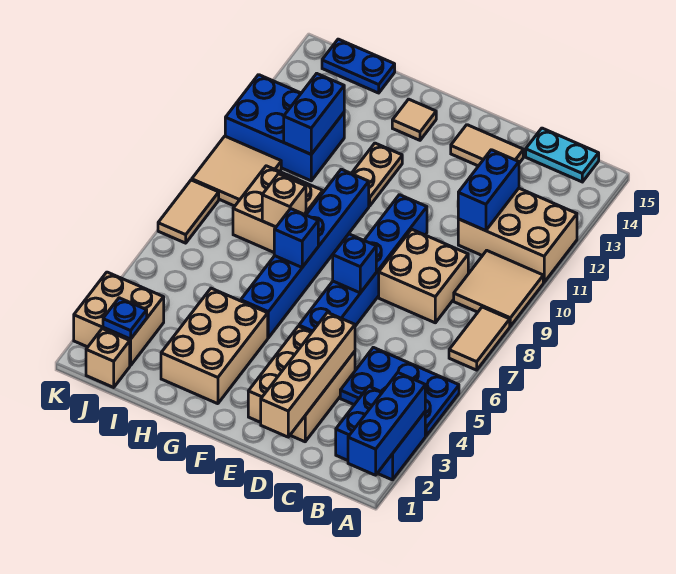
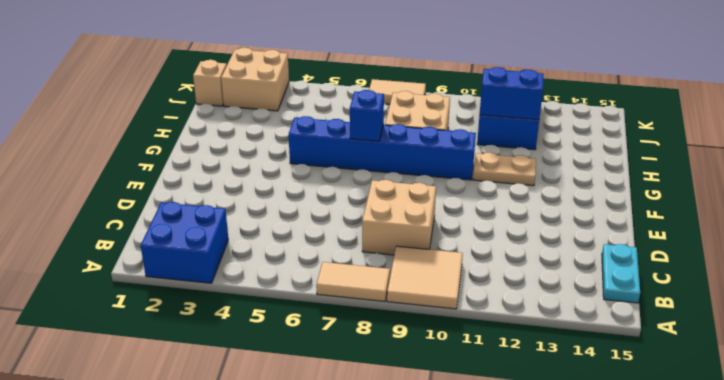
none -> blue plate A4:C5 level 1
none -> tan brick A11:C12 level 1
none -> tan brick D2:E4 level 1

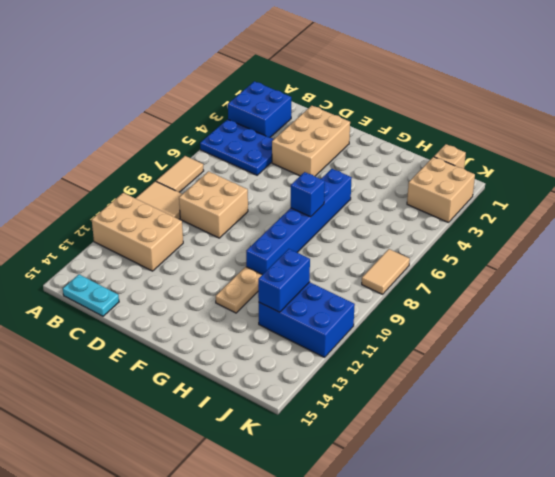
none -> tan tile D14:E14 level 1
none -> blue brick E5:E10 level 1
none -> tan brick G2:H4 level 1

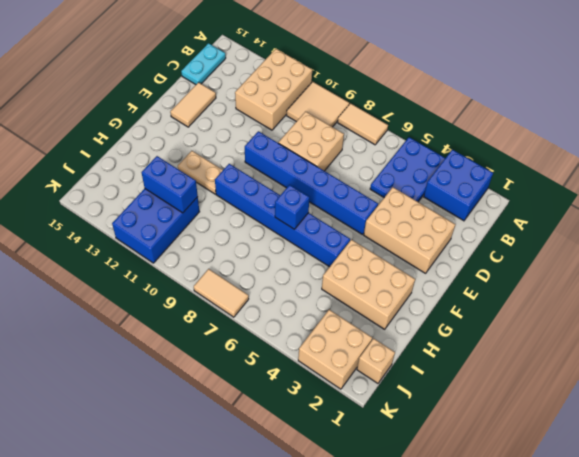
none -> tan tile G14 level 1
none -> tan brick H8:I9 level 1
none -> blue plate I15:J15 level 1

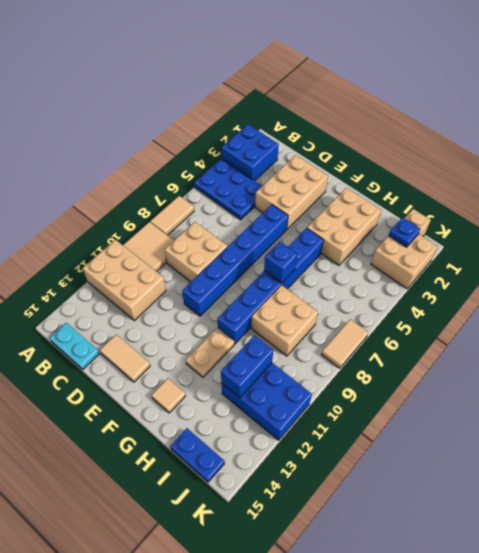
none -> tan tile J9:K10 level 1
none -> blue brick A1:A3 level 2
none -> blue brick C11:C12 level 2

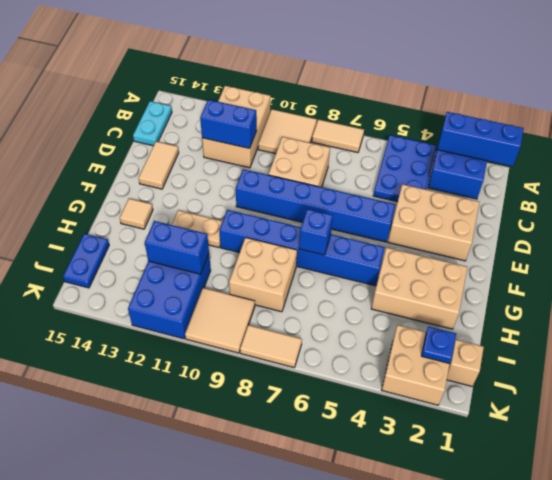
none -> tan brick D1:D4 level 2
none -> blue brick E7 level 2
none -> tan brick H8 level 2

